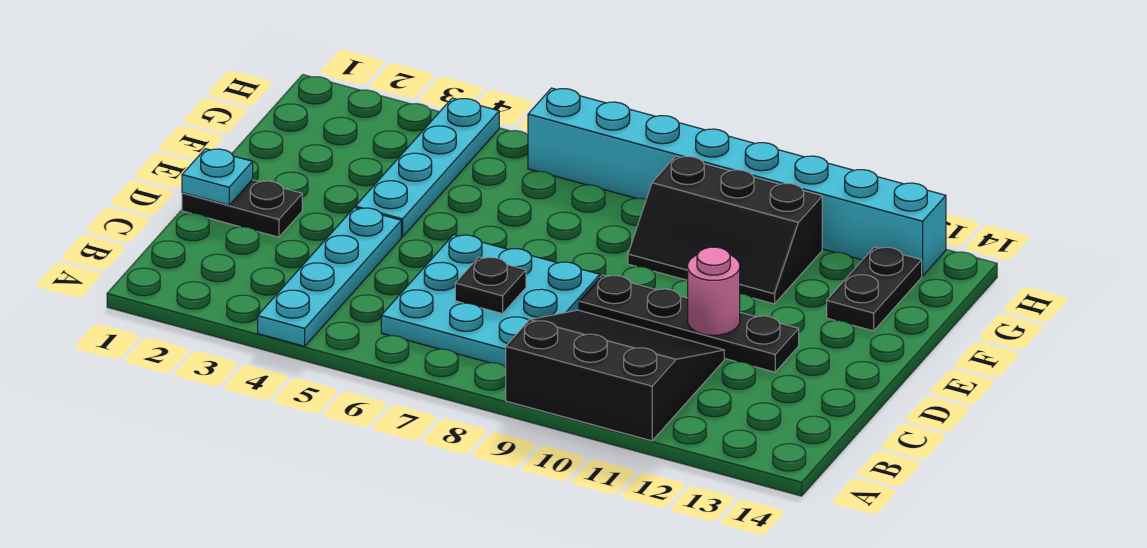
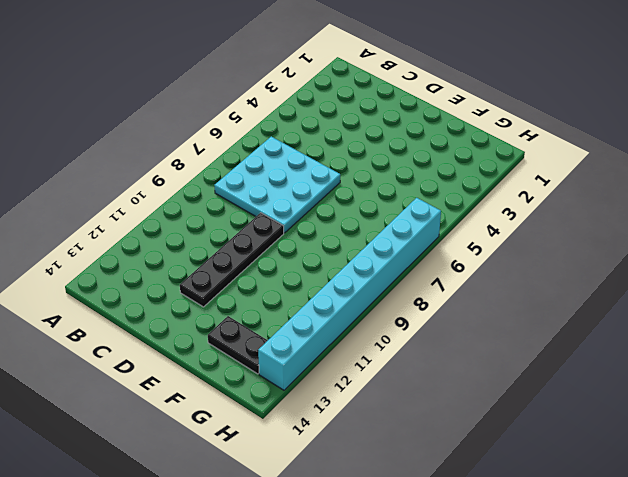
none -> cyan plate A4:D4 level 1
none -> black slope A9:C11 level 1 top A
none -> black plate D1:D2 level 1

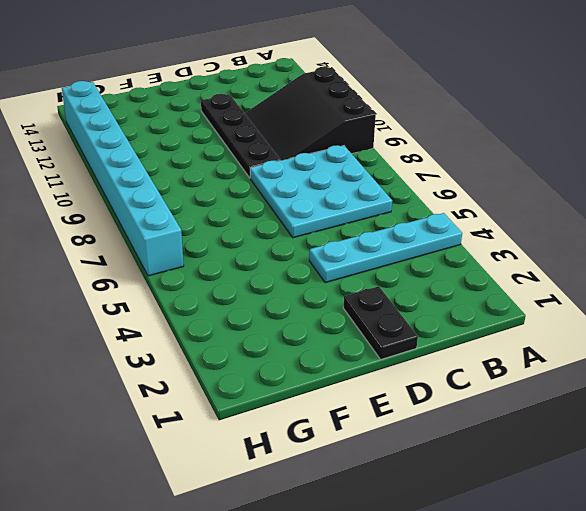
none -> cyan plate E4:H4 level 1
none -> black slope F9:G11 level 1 top G
none -> black plate F13:G13 level 1

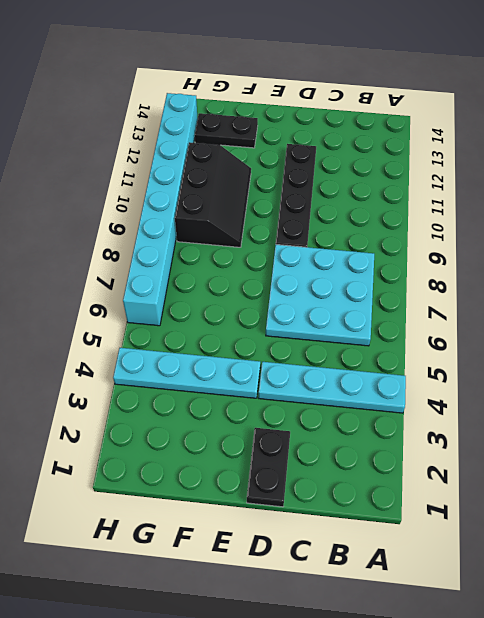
none -> black slope A9:C11 level 1 top A
none -> black plate C7 level 2
none -> cyan plate D1 level 2

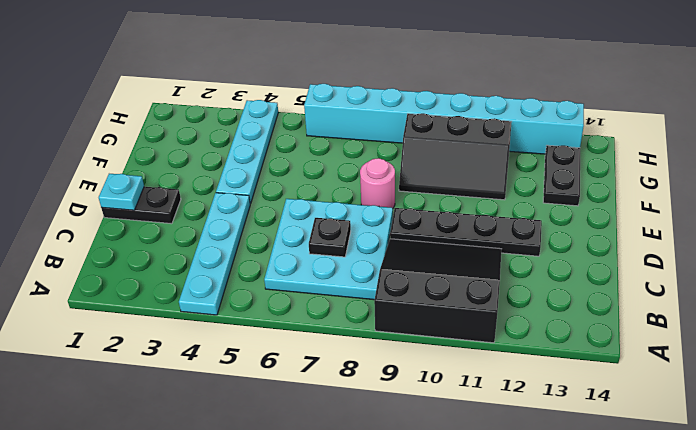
pink round brick E8 level 1 -> pink round brick D11 level 2

